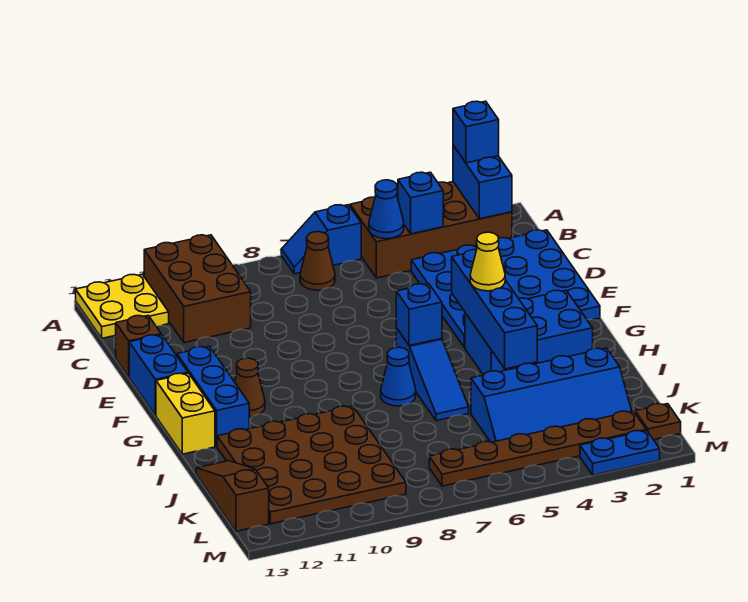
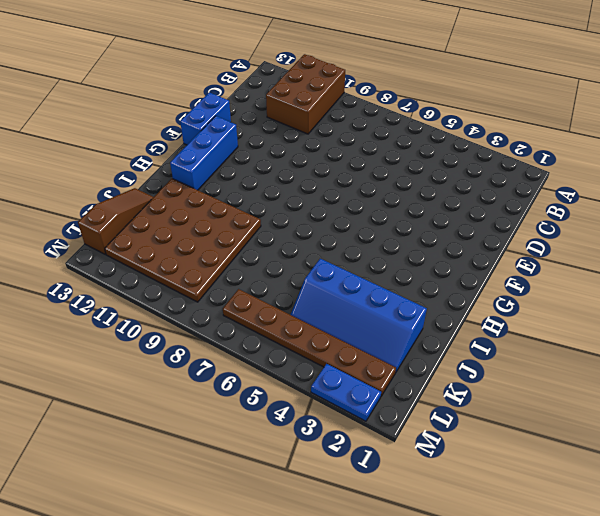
none -> brown brick A2:B5 level 1
none -> blue slope A6:A7 level 1 top 6
none -> yellow plate A12:B13 level 1

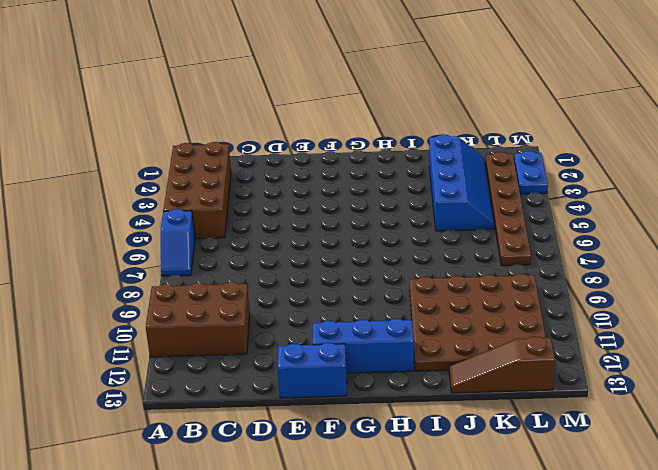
none -> yellow plate A12:B13 level 1
none -> brown cone B7 level 1
none -> blue plate C1:F4 level 1

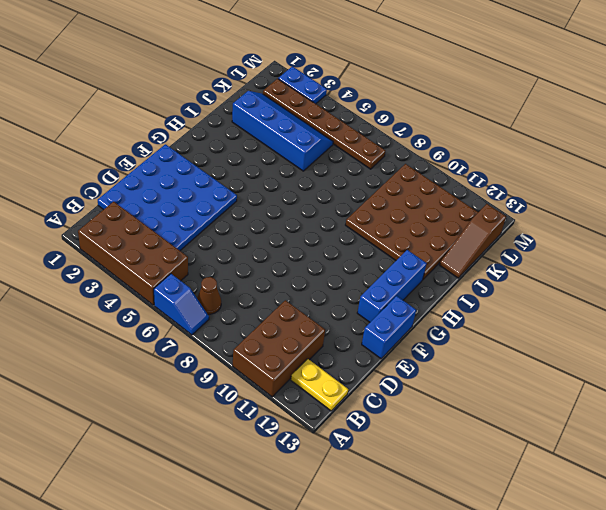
yellow plate B12:B13 level 1 -> yellow plate A12:B13 level 1
none -> brown brick D13 level 1
none -> blue brick G2:H4 level 1
none -> blue slope G6:I6 level 1 top G

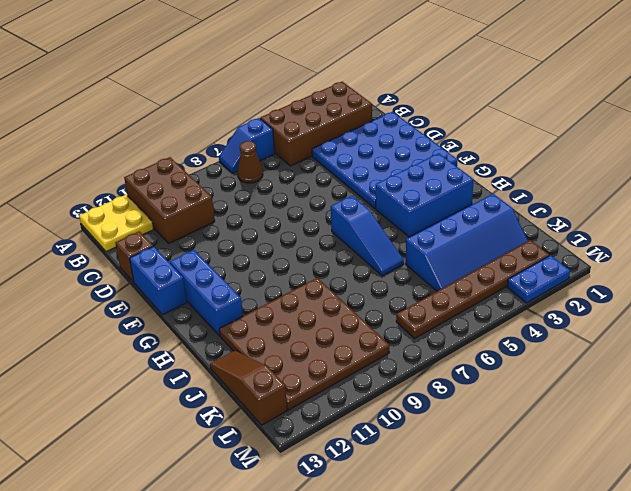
none -> brown cone G11 level 1
none -> yellow brick G13:H13 level 1
none -> blue cone H7 level 1

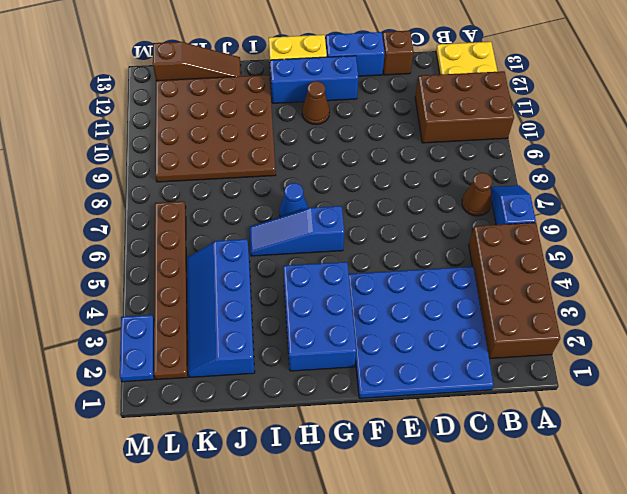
none -> brown plate L1 level 1
none -> blue brick A2:B2 level 2
none -> blue brick B4 level 2

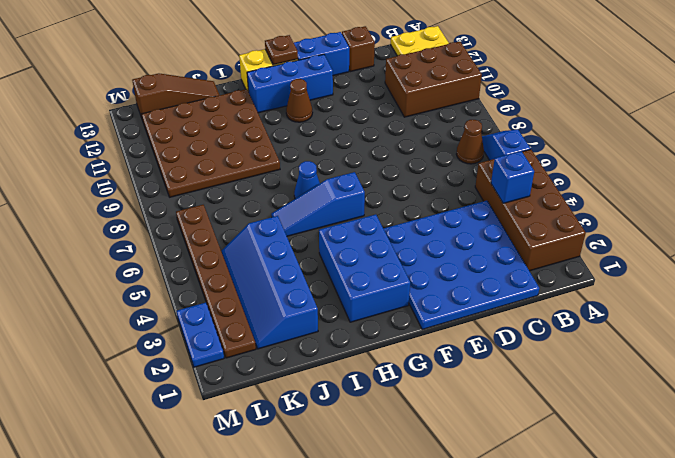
brown plate G13 level 2 -> brown plate L1 level 1
none -> blue brick A2:B2 level 2
none -> blue cone B5 level 2
none -> blue brick F4:I4 level 2

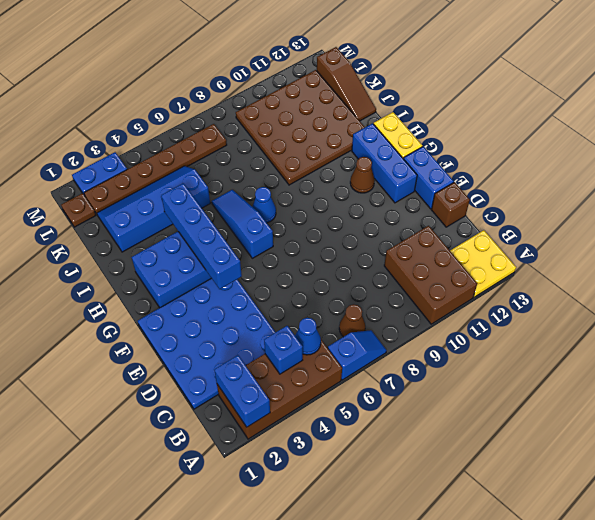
none -> blue brick G6 level 2
none -> blue brick A2 level 3
none -> yellow cone G4 level 3

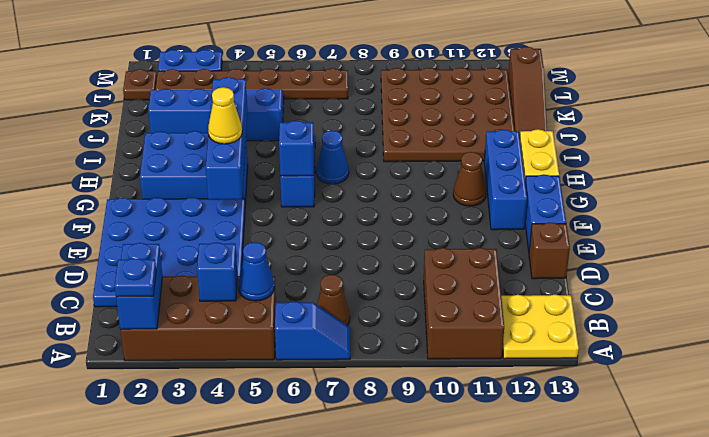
blue plate A2 level 3 -> blue brick A2 level 3

